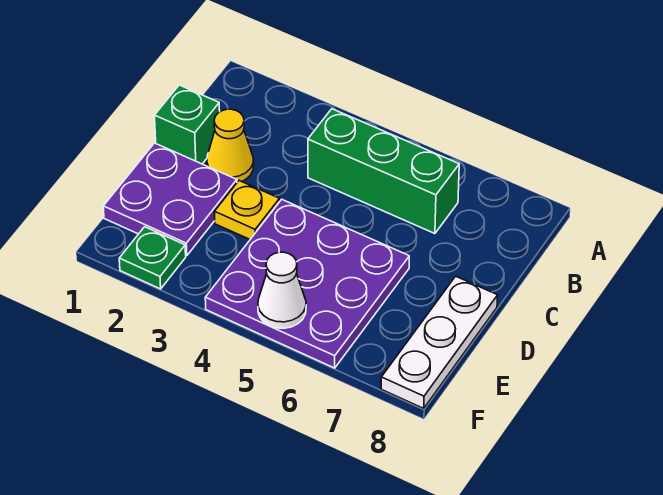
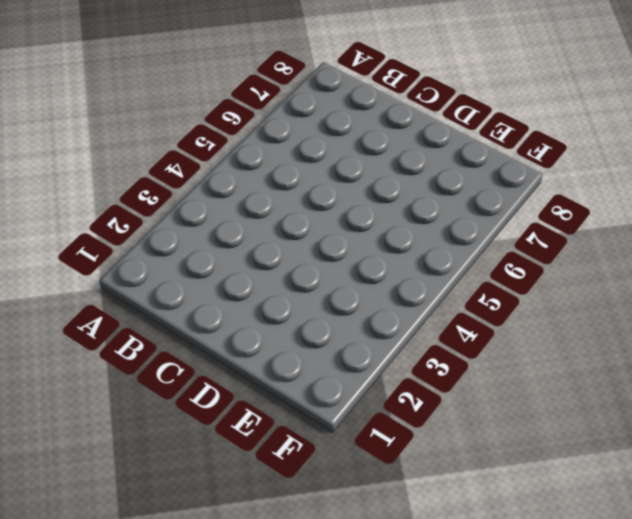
none -> green brick B4:B6 level 1
none -> green brick C1 level 1

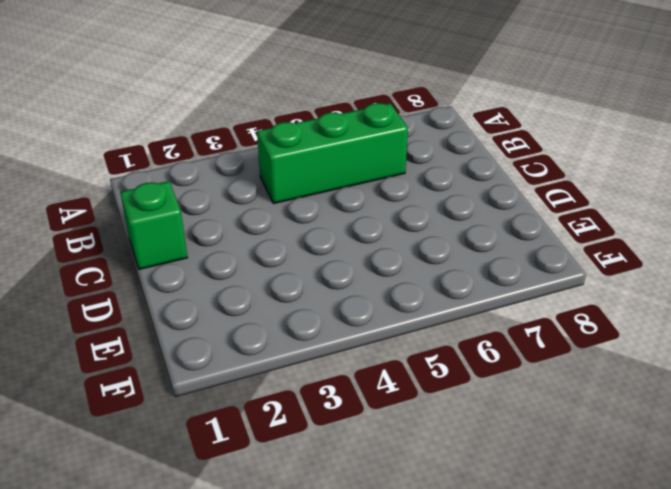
none -> yellow cone C2 level 1
none -> purple plate D1:E2 level 1

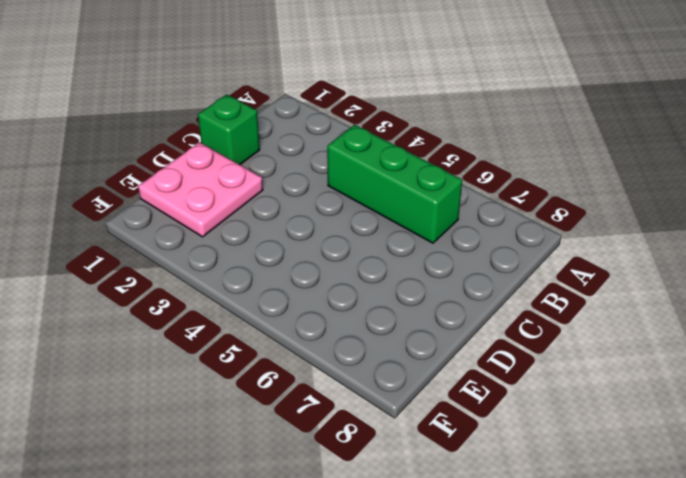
pink plate D1:E2 level 1 -> purple plate D1:E2 level 1
none -> yellow cone C2 level 1
none -> yellow plate D3 level 1

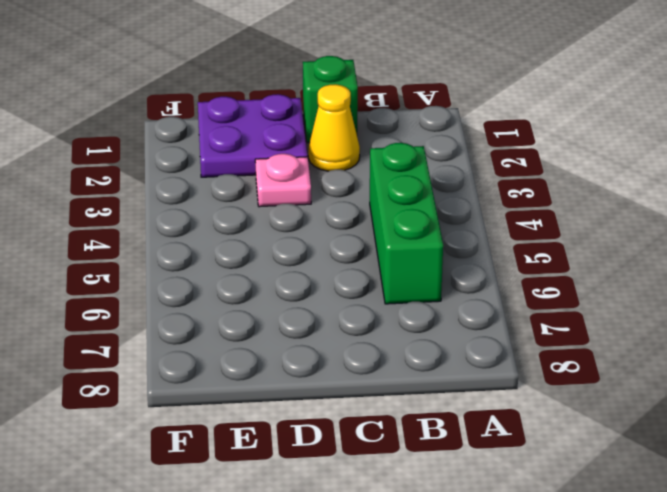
pink plate D3 level 1 -> yellow plate D3 level 1
none -> purple plate D4:F6 level 1
none -> white plate D8:F8 level 1

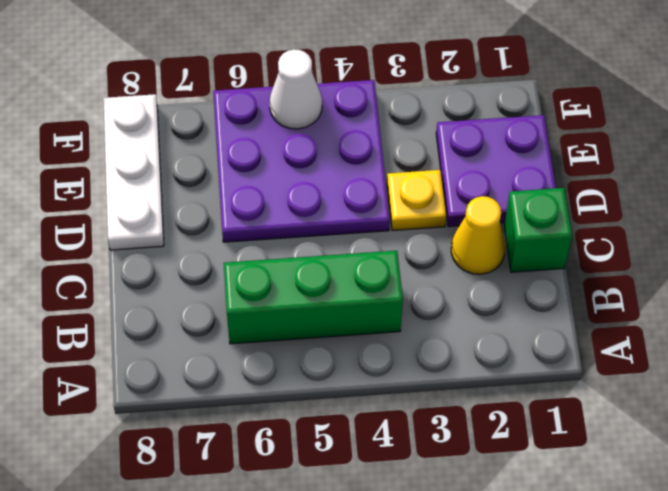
none -> green plate F2 level 1

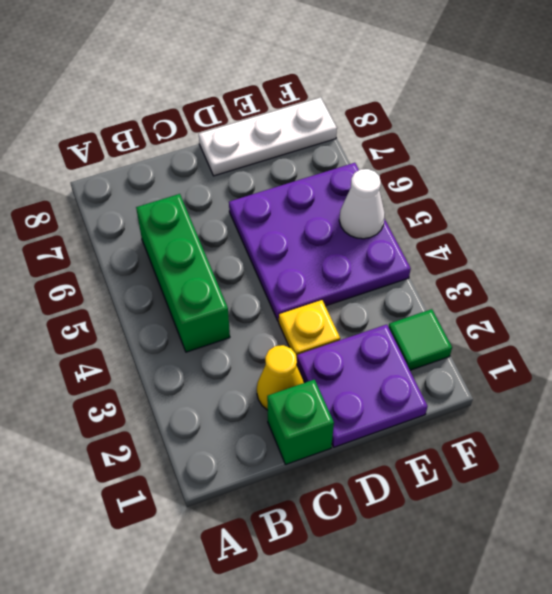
green tile F2 level 1 -> green plate F2 level 1

